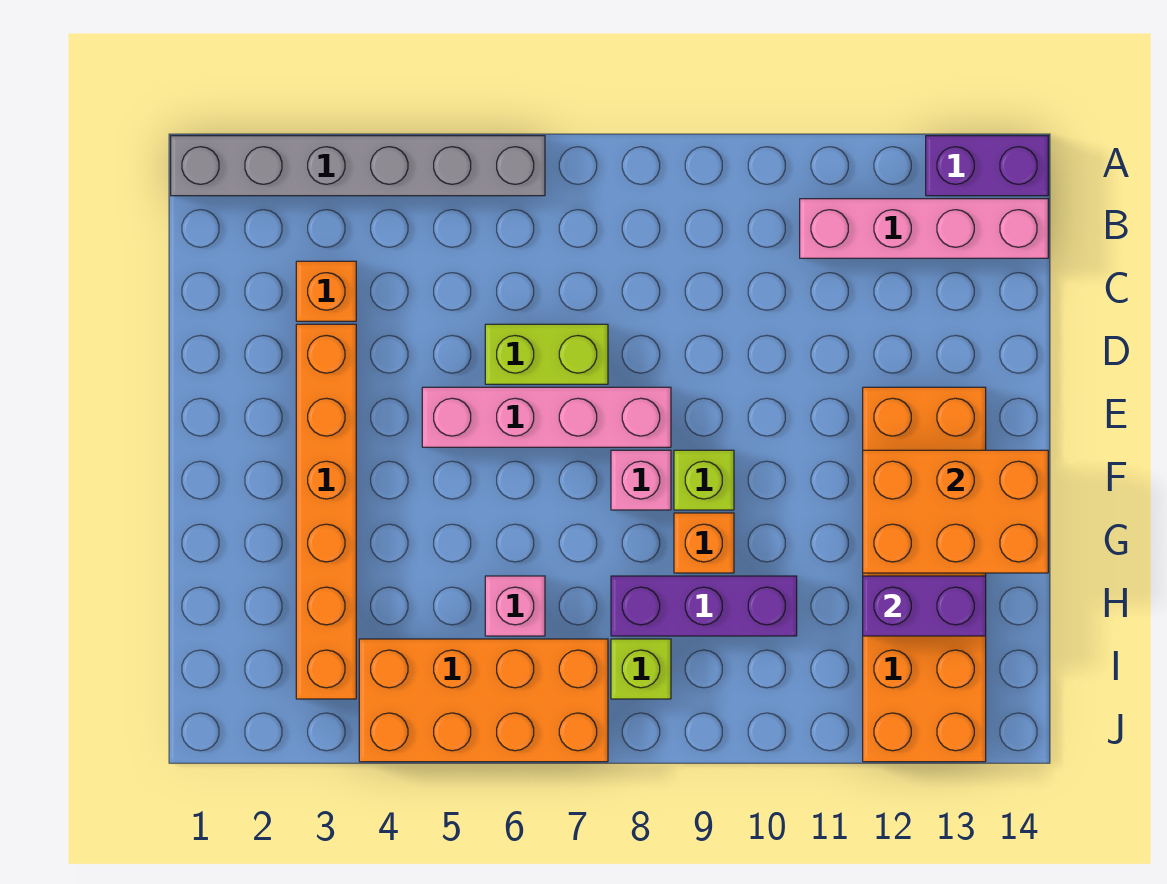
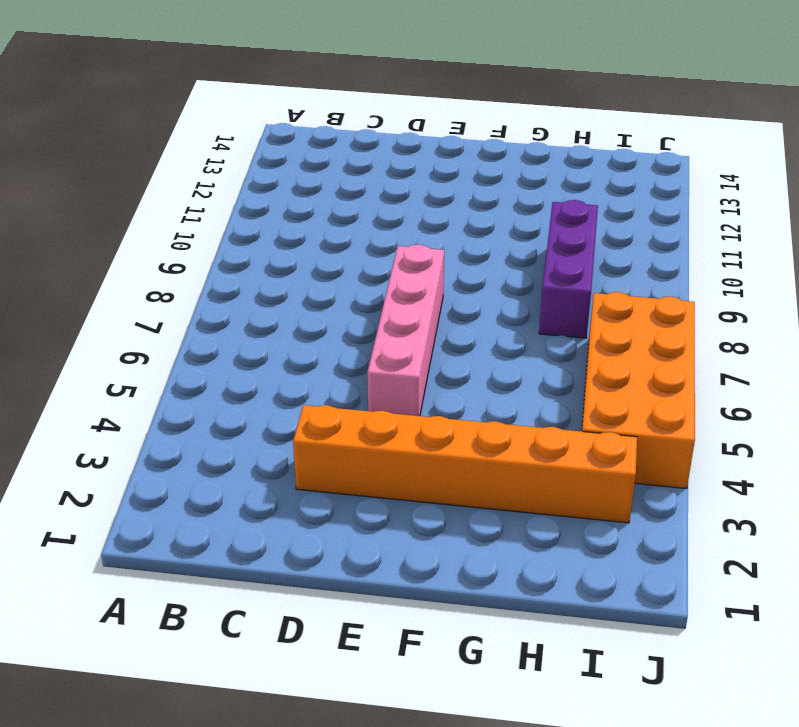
none -> grey brick A1:A6 level 1
none -> purple brick A13:A14 level 1
none -> pink brick B11:B14 level 1

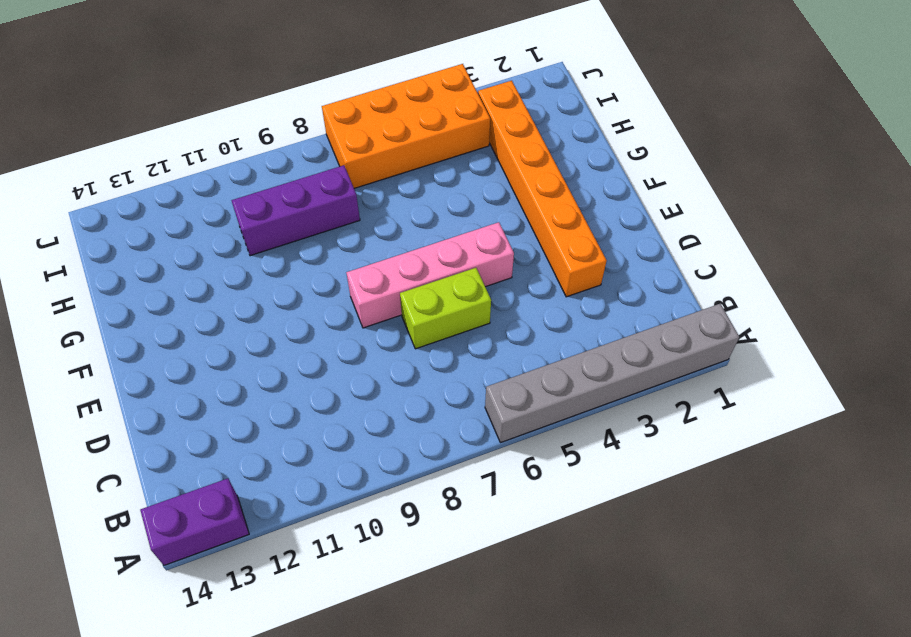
none -> pink brick B11:B14 level 1
none -> orange brick C3 level 1
none -> orange brick E12:J13 level 1

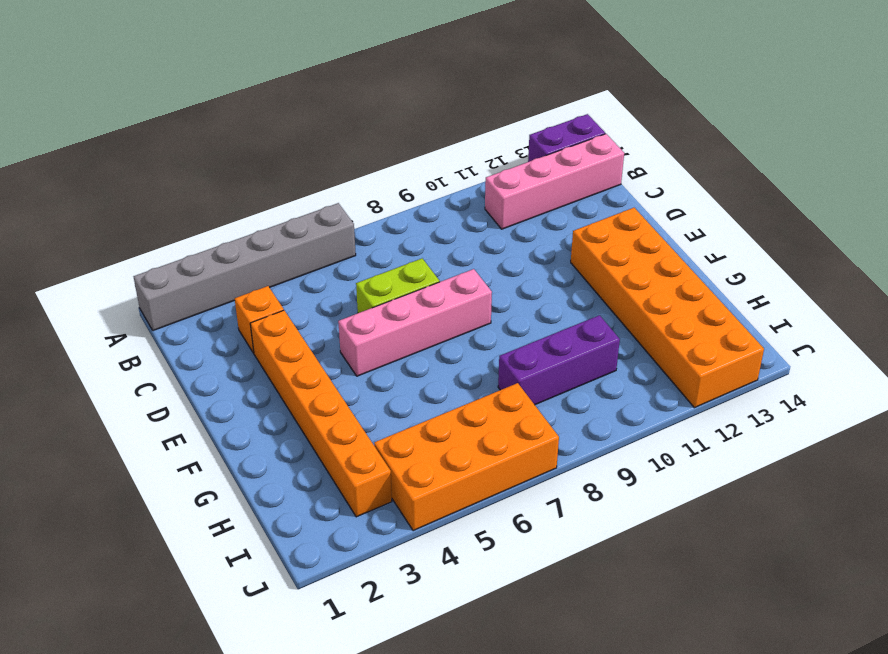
none -> pink brick F8 level 1
none -> lime brick F9 level 1
none -> orange brick G9 level 1

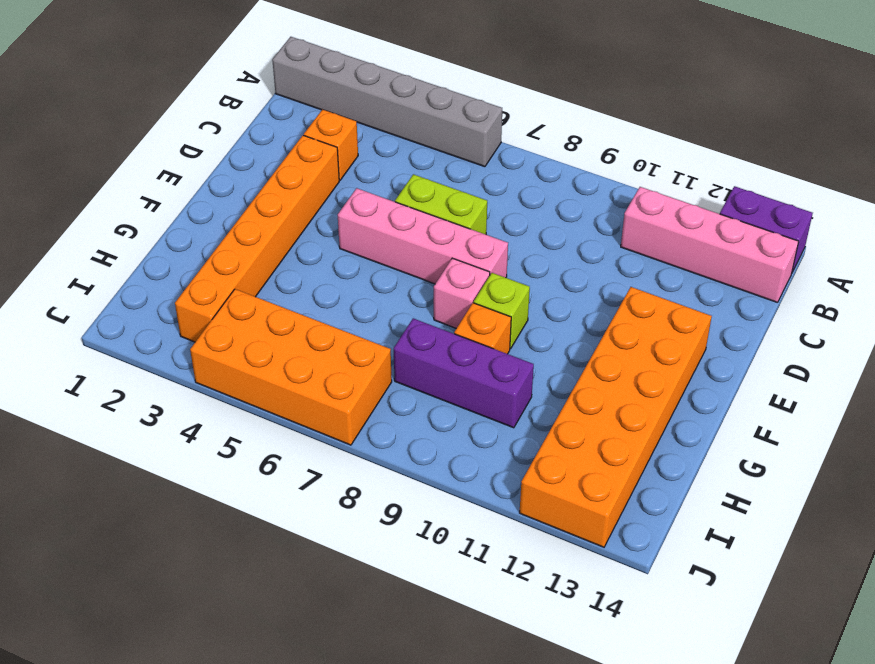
none -> pink brick H6 level 1
none -> lime brick I8 level 1
none -> orange brick F12:G14 level 2

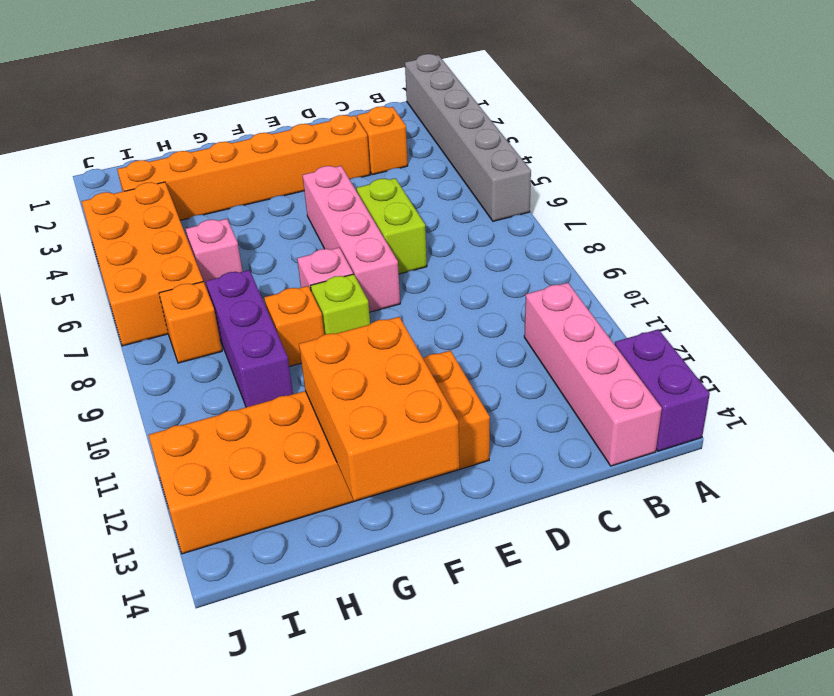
orange brick I8 level 1 -> lime brick I8 level 1
none -> purple brick H12:H13 level 2

